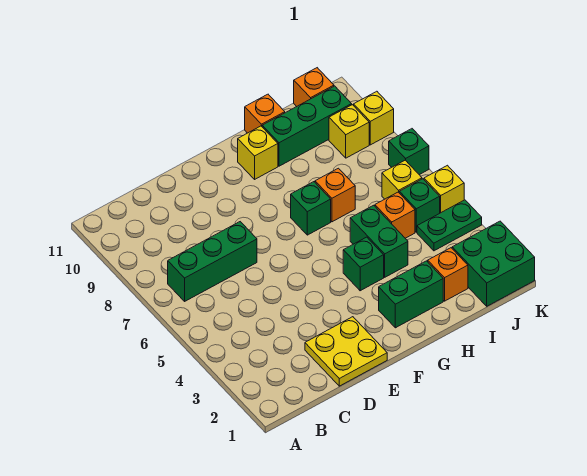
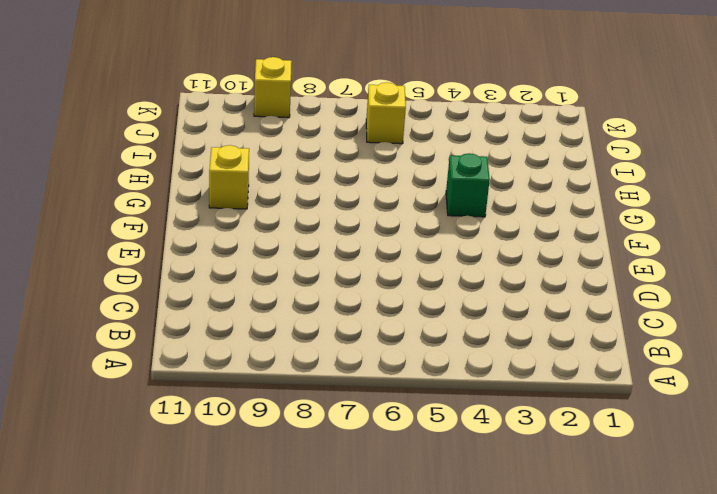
none -> green brick B7:D7 level 1
none -> yellow plate D1:E2 level 1
none -> green brick G2:H2 level 1

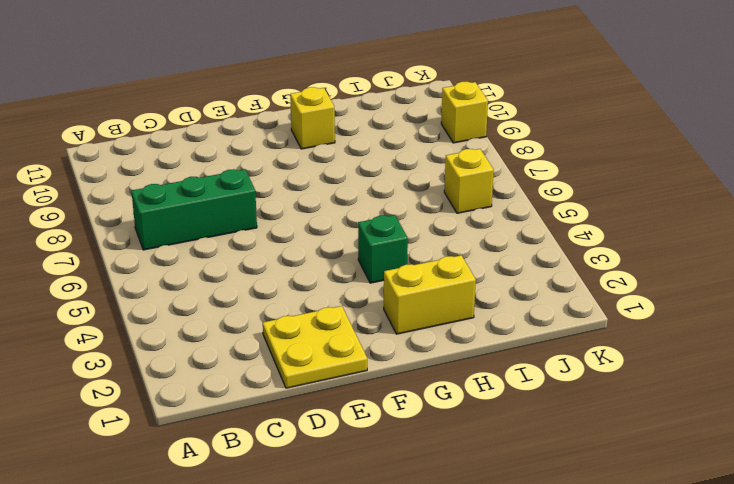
yellow brick G2:H2 level 1 -> green brick G2:H2 level 1
none -> green brick G7 level 1
none -> green brick H4:H5 level 1
none -> orange brick H7 level 1

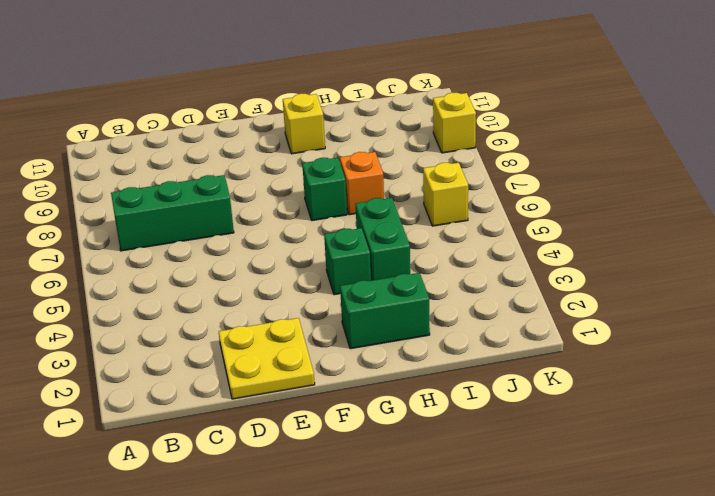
none -> green brick H10:J10 level 1
none -> orange brick H11 level 1
none -> orange brick I2 level 1

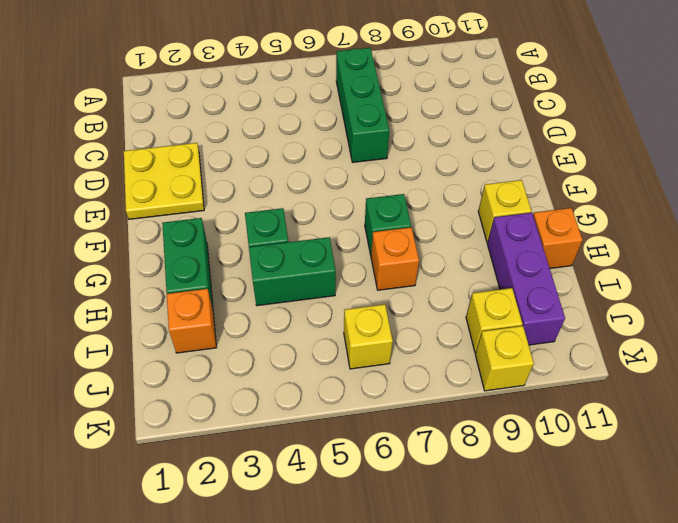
purple brick H10:J10 level 1 -> green brick H10:J10 level 1
none -> orange brick I5 level 1
none -> green brick J1:K2 level 1
none -> green plate J4:K4 level 1

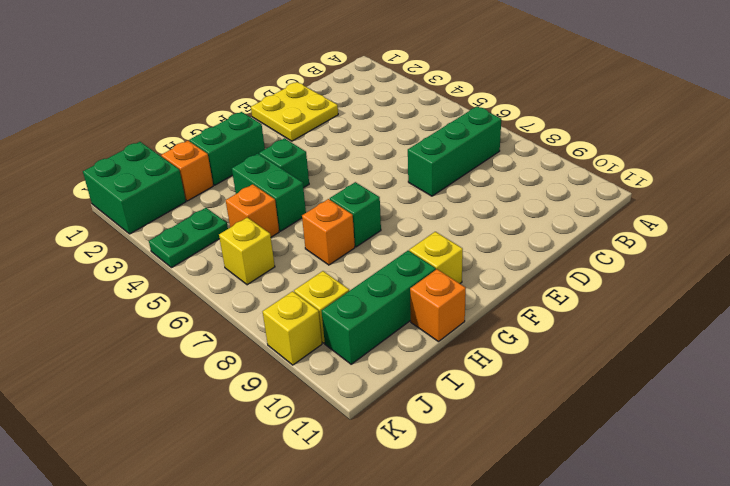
none -> green brick J5 level 1
none -> orange brick J11 level 1
none -> yellow brick K5 level 1

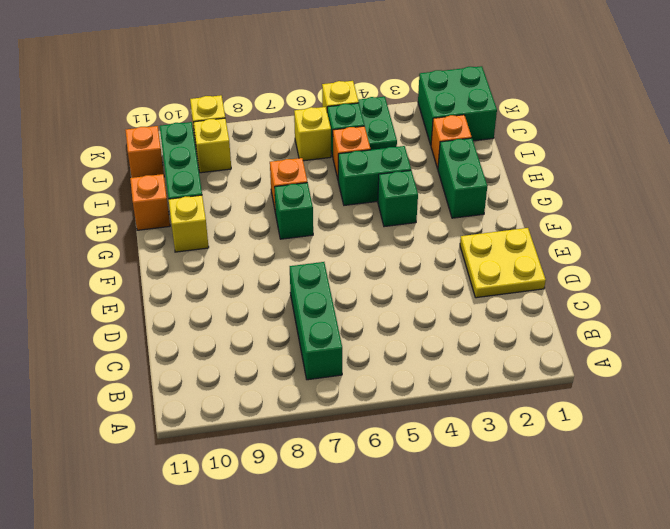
none -> green brick K7 level 1

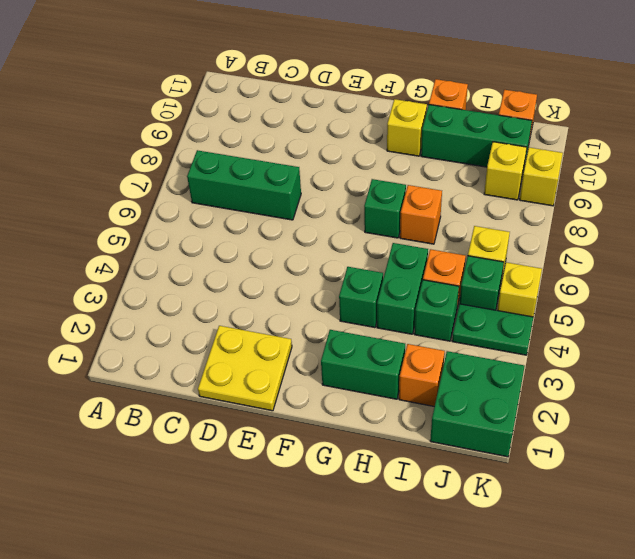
green brick I4 level 1 -> green brick K7 level 1

